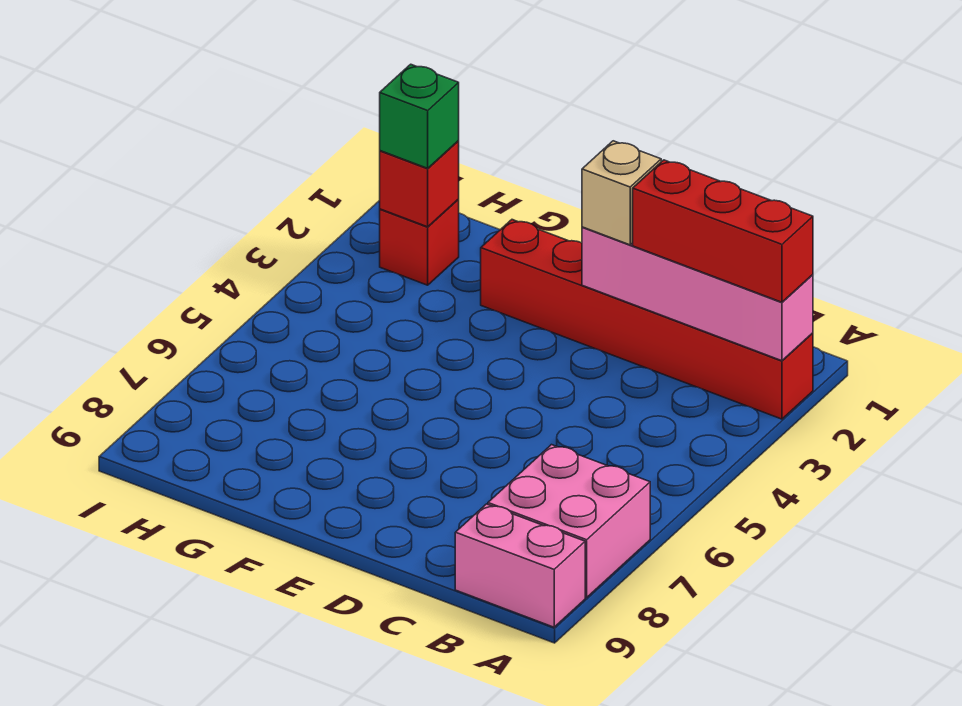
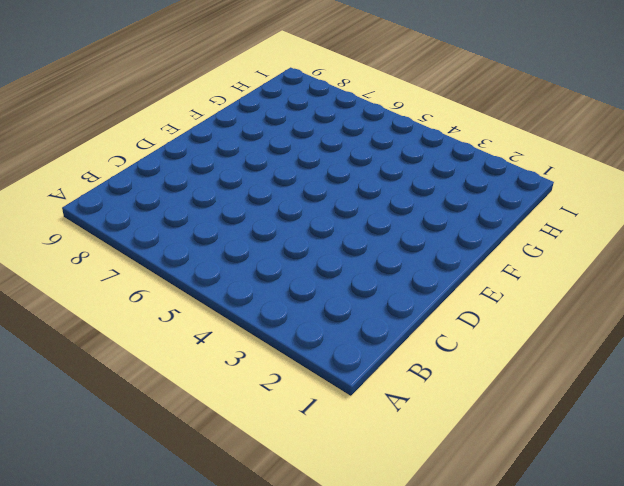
none -> red brick A2:F2 level 1
none -> pink brick A7:B8 level 1

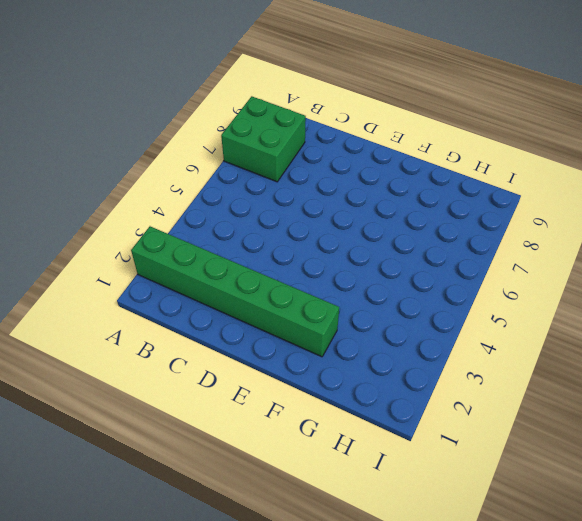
green brick A2:F2 level 1 -> red brick A2:F2 level 1
green brick A7:B8 level 1 -> pink brick A7:B8 level 1
none -> pink brick A9:B9 level 1
none -> red brick H2 level 1

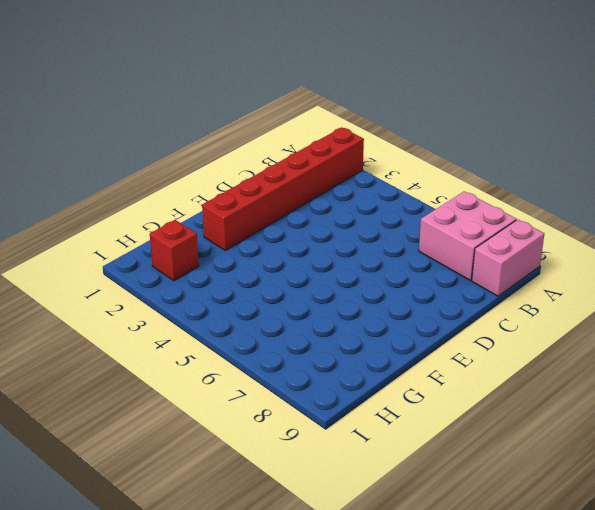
none -> pink brick A2:D2 level 2
none -> red brick H2 level 2

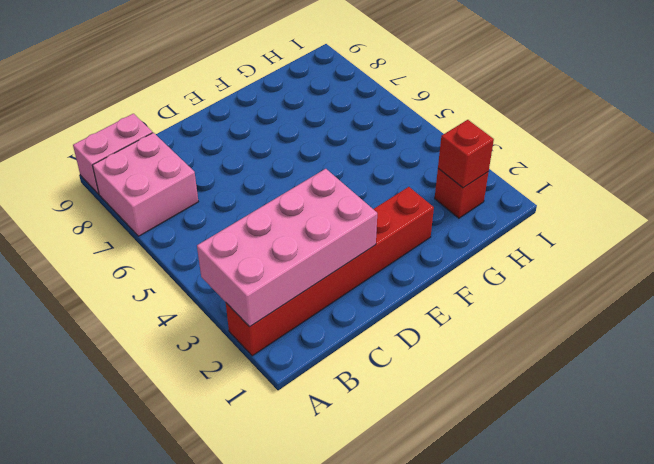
pink brick A2:D3 level 2 -> pink brick A2:D2 level 2
none -> red brick A2:C2 level 3
none -> tan brick D2 level 3

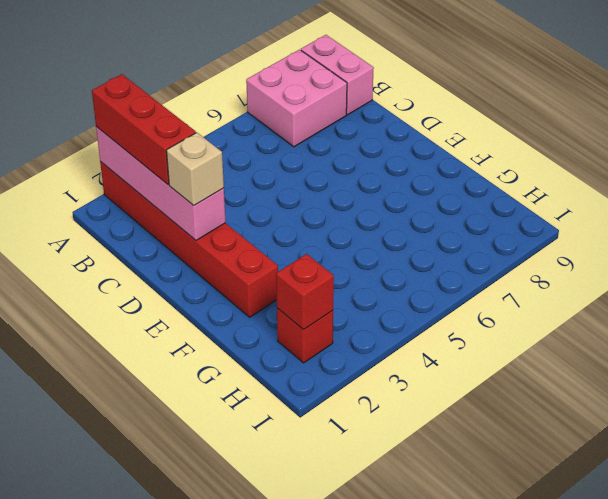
none -> green brick H2 level 3

